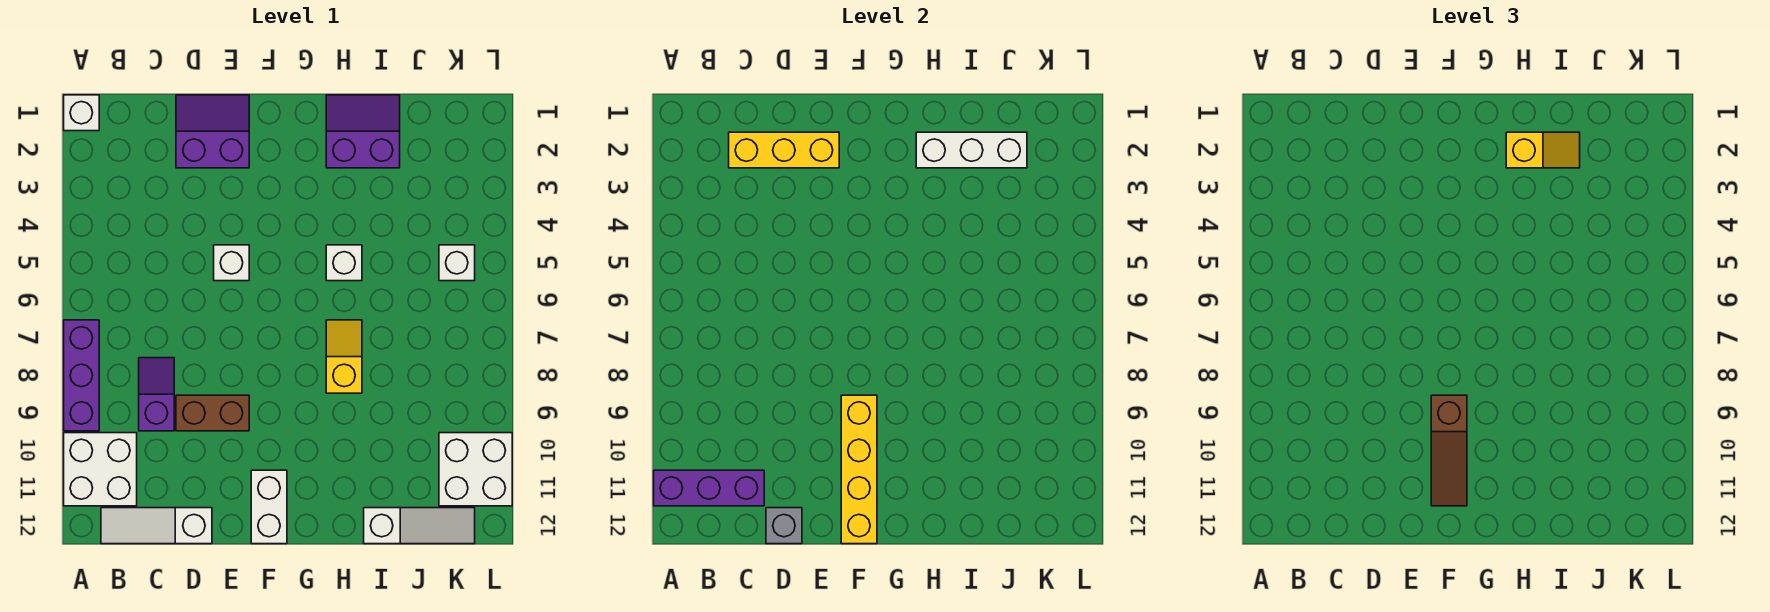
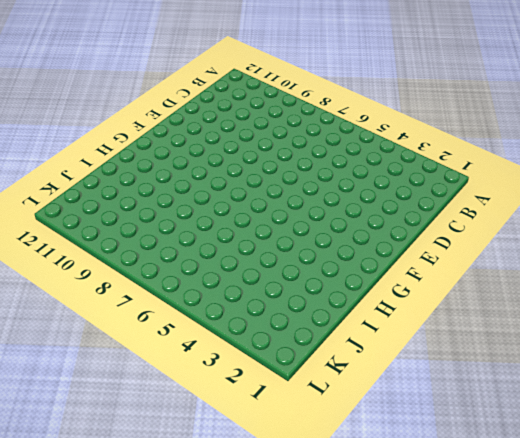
none -> white brick A1 level 1
none -> purple brick A7:A9 level 1
none -> white brick A10:B11 level 1

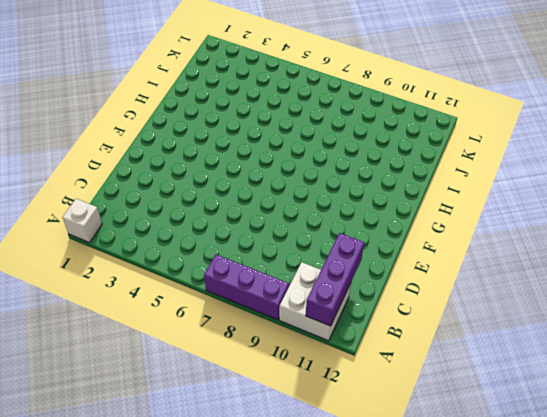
none -> white slope B12:D12 level 1 top D
none -> purple slope C8:C9 level 1 top 9
none -> purple slope D1:E2 level 1 top 2

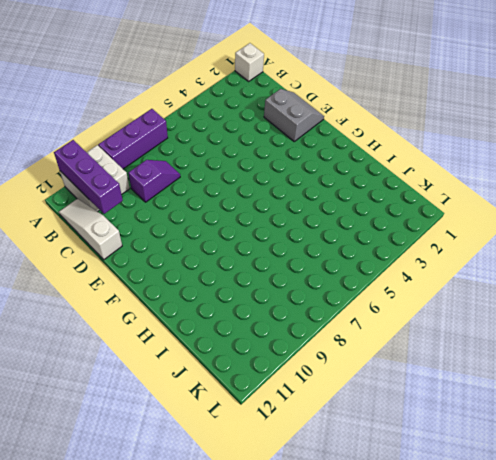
grey slope D1:E2 level 1 top 2 -> purple slope D1:E2 level 1 top 2
none -> brown brick D9:E9 level 1
none -> white brick E5 level 1
none -> white brick F11:F12 level 1

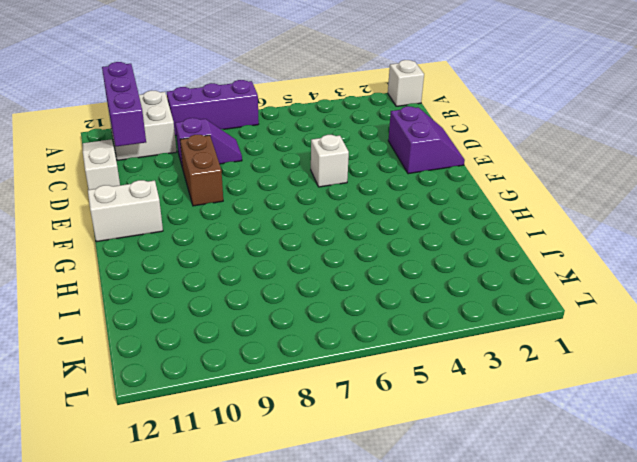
none -> purple slope H1:I2 level 1 top 2
none -> white brick H5 level 1
none -> yellow slope H7:H8 level 1 top 8

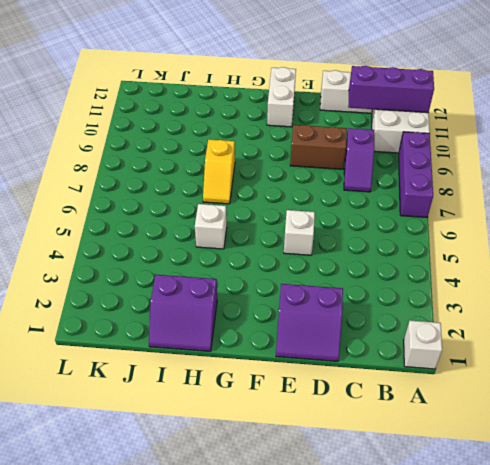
none -> white slope I12:K12 level 1 top I
none -> white brick K5 level 1
none -> white brick K10:L11 level 1

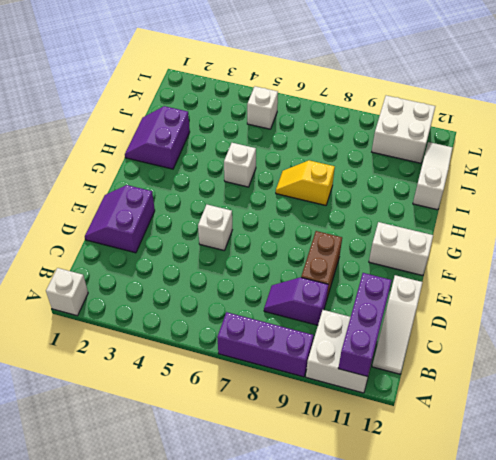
none -> yellow brick C2:E2 level 2
none -> grey brick D12 level 2
none -> yellow brick F9:F12 level 2

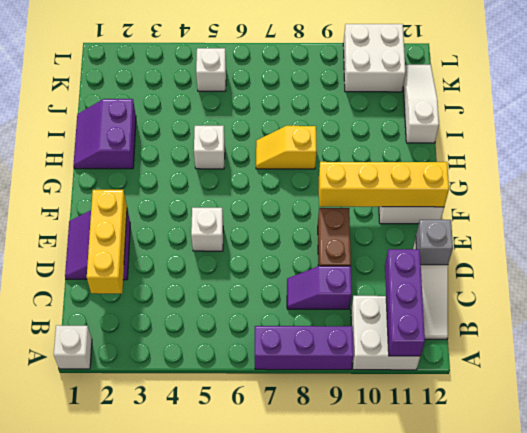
none -> white brick H2:J2 level 2
none -> brown slope F9:F11 level 3 top 9
none -> yellow slope H2:I2 level 3 top H

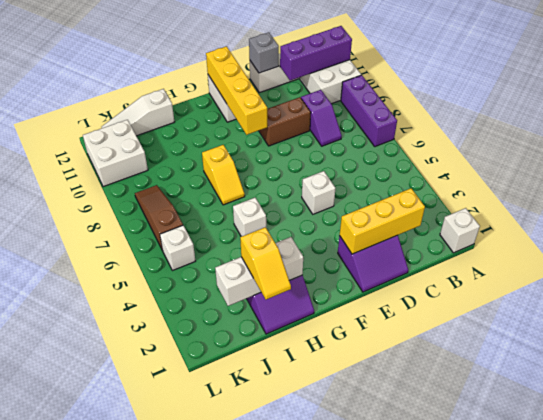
yellow slope I1:I2 level 3 top 2 -> yellow slope H2:I2 level 3 top H
brown slope K6:K8 level 1 top 6 -> brown slope F9:F11 level 3 top 9

